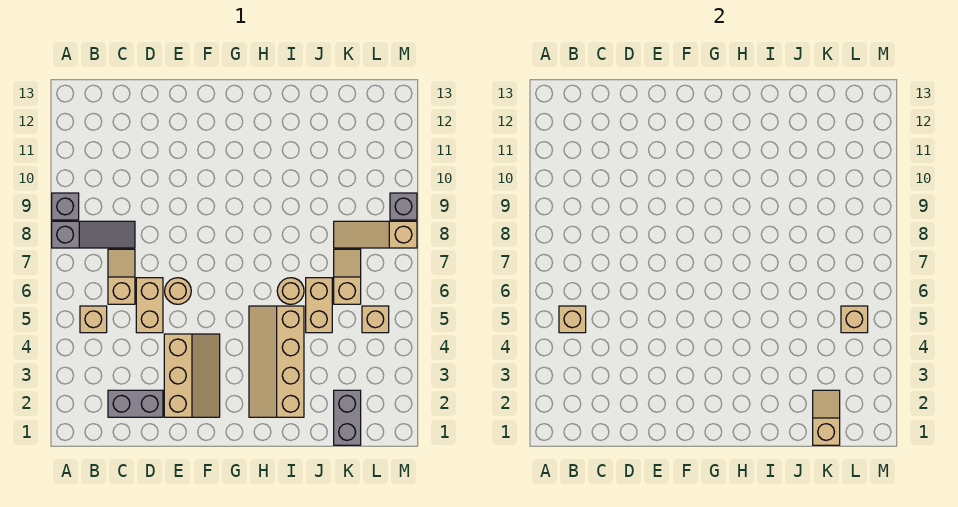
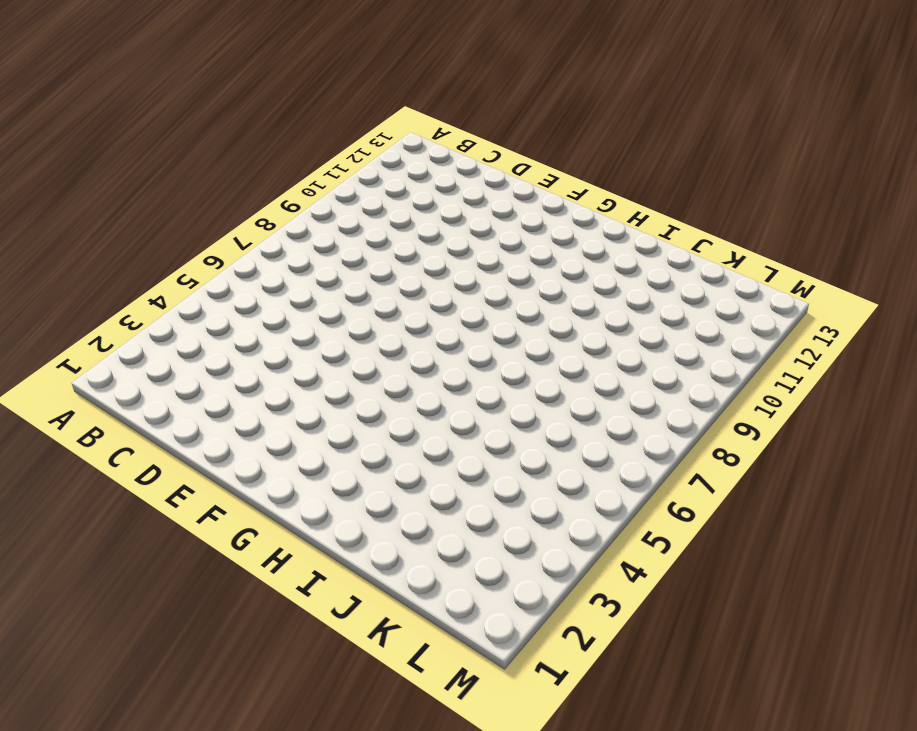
none -> grey slope A8:C8 level 1 top A
none -> grey brick A9 level 1
none -> tan brick B5 level 1

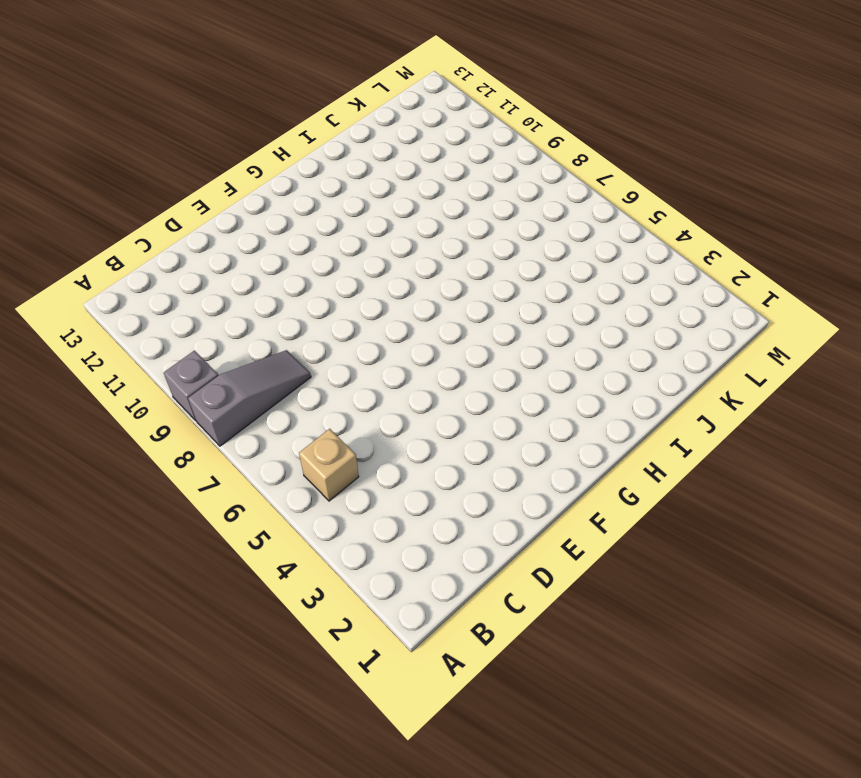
none -> grey brick C2:D2 level 1
none -> tan slope C6:C7 level 1 top 6
none -> tan brick D5:D6 level 1

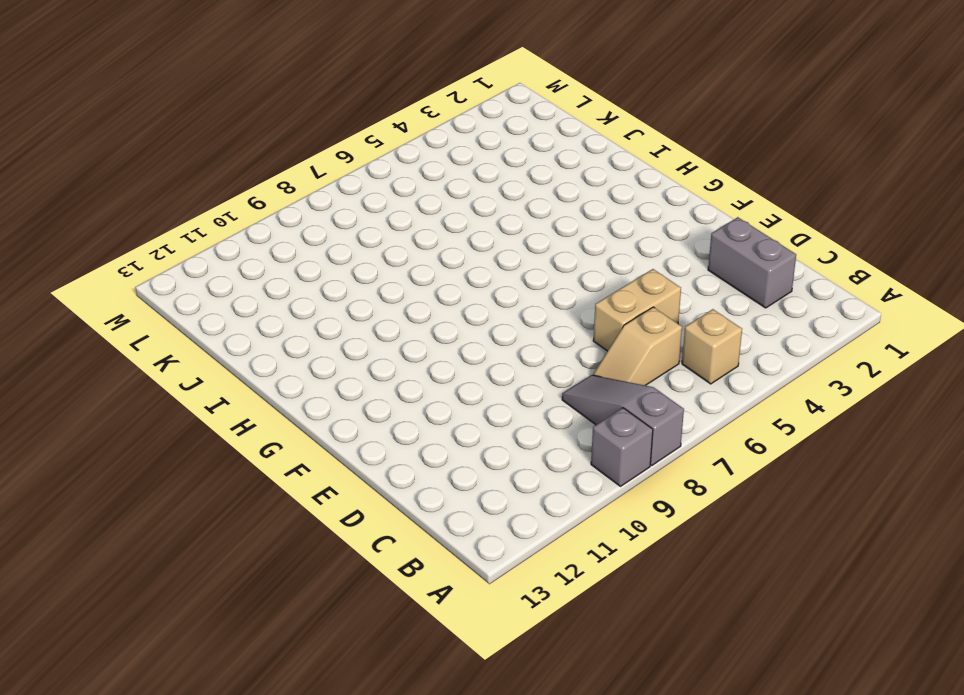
none -> tan slope E2:F4 level 1 top E
none -> tan round brick E6 level 1
none -> tan slope H2:I5 level 1 top I

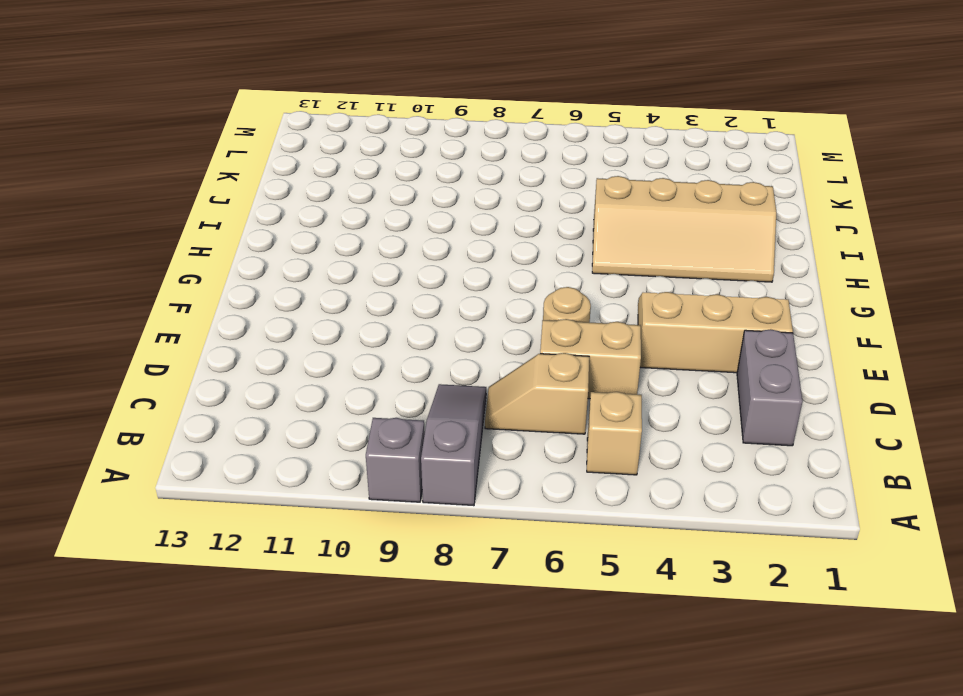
none -> tan round brick I6 level 1
none -> tan brick J5:J6 level 1
none -> grey brick K1:K2 level 1

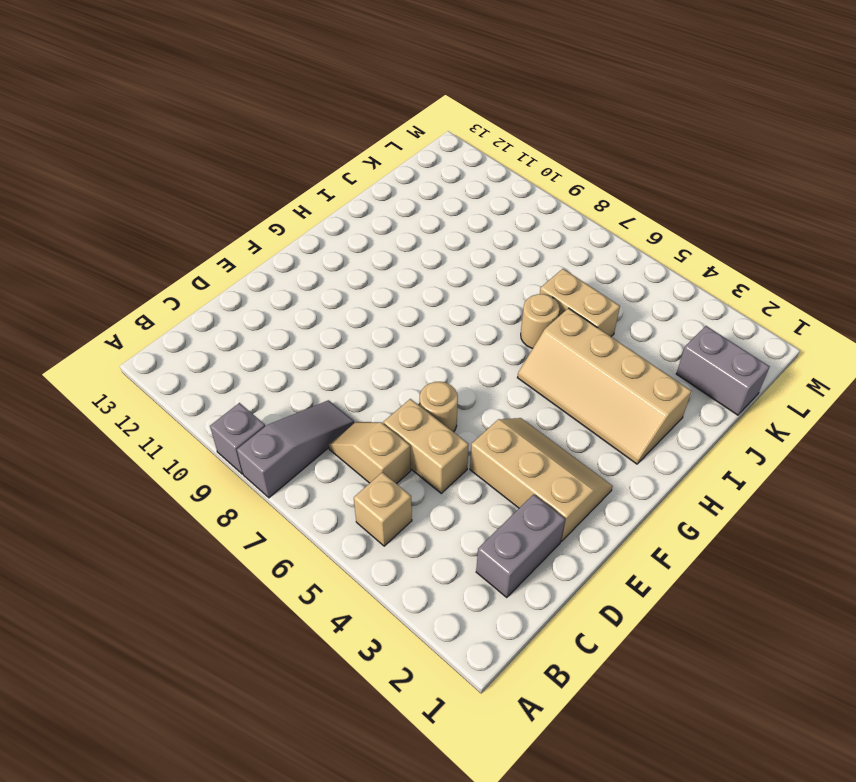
none -> tan slope K6:K7 level 1 top 6
none -> tan slope K8:M8 level 1 top M
none -> tan brick L5 level 1

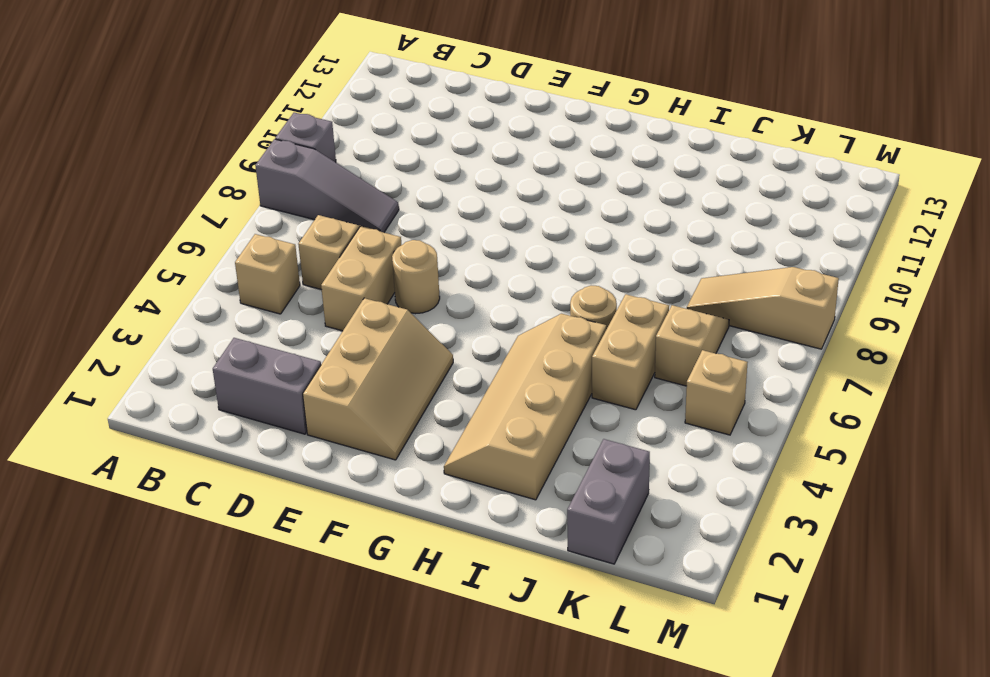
none -> grey brick M9 level 1
none -> tan brick B5 level 2
none -> tan slope K1:K2 level 2 top 1

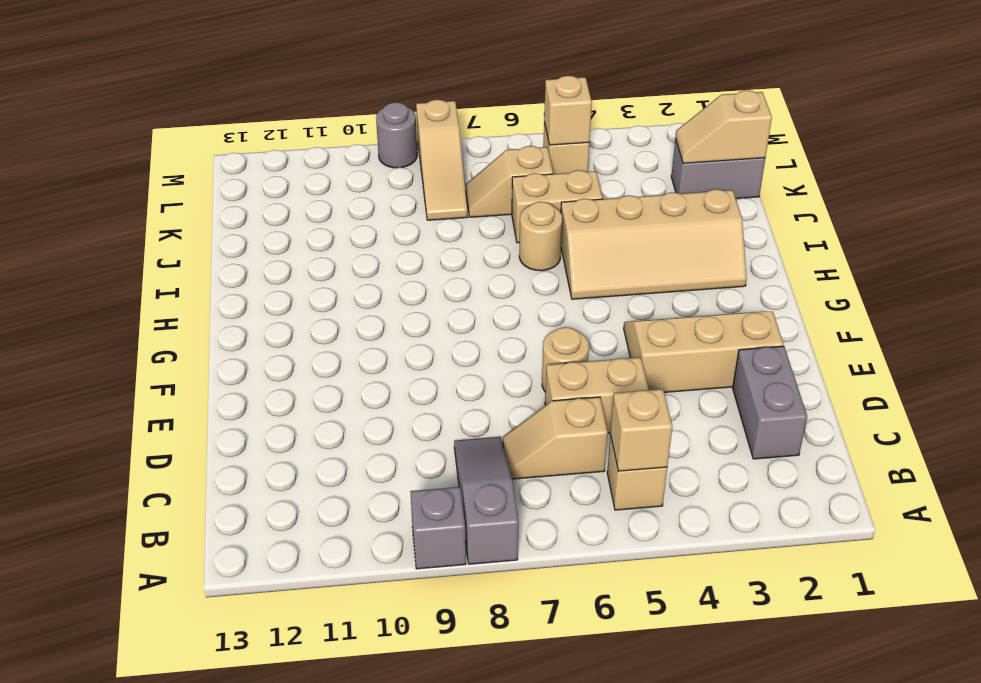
grey round brick M9 level 1 -> grey brick M9 level 1

